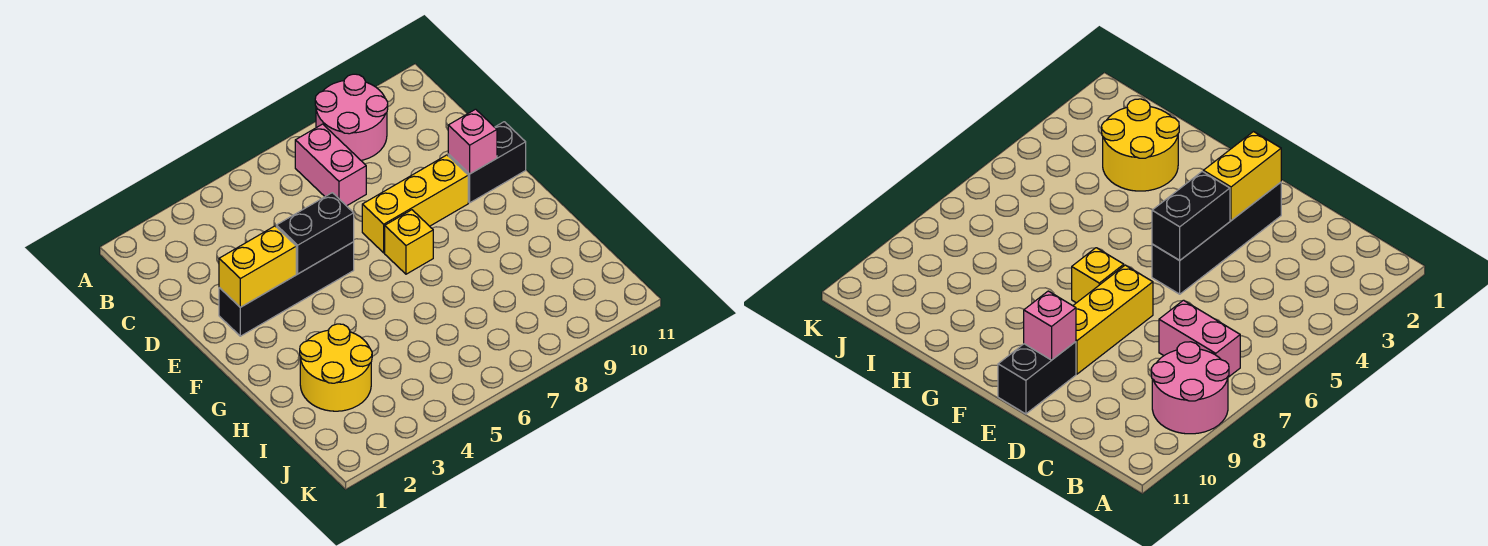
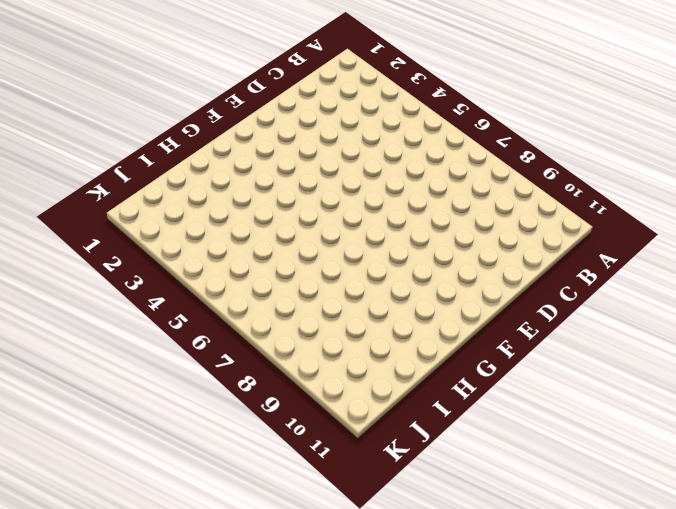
none -> pink round brick A8:B9 level 1
none -> pink brick B7:C7 level 1

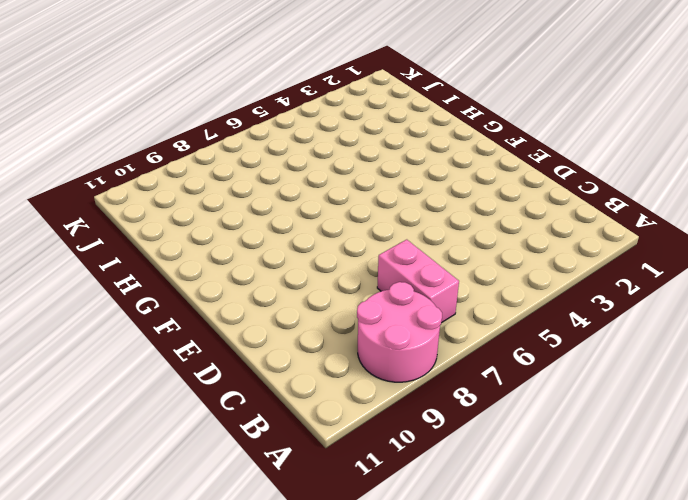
none -> black brick E2:E5 level 1
none -> yellow brick E7:E9 level 1

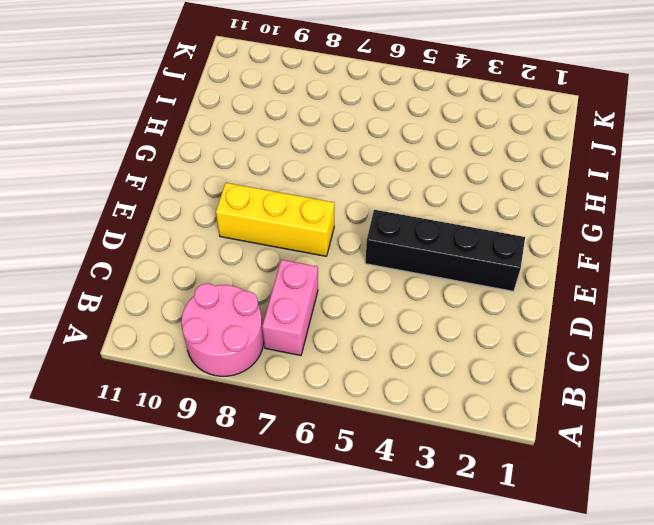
none -> black brick E10:E11 level 1
none -> yellow brick F7 level 1

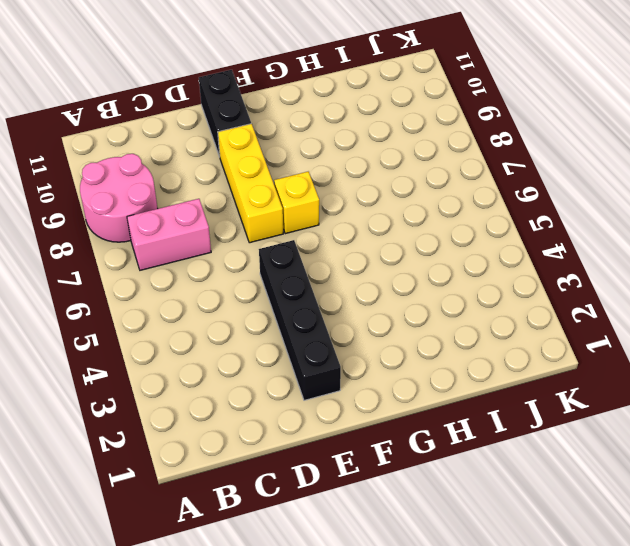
none -> yellow round brick H2:I3 level 1
none -> yellow brick E2:E3 level 2

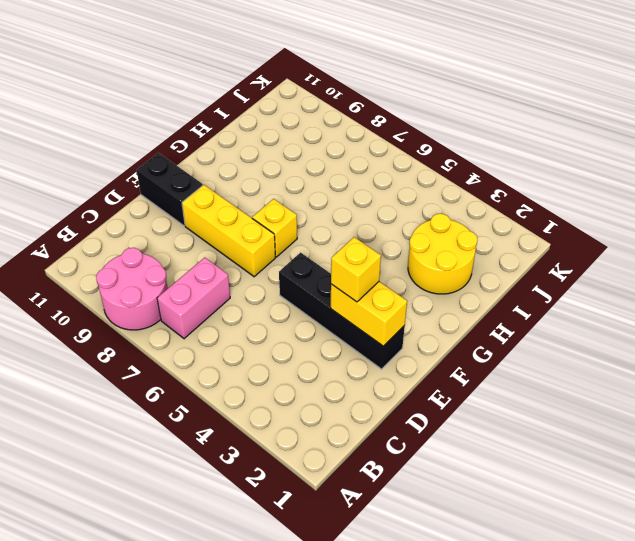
yellow brick E3 level 3 -> none
none -> black brick E4:E5 level 2
none -> pink brick E10 level 2

